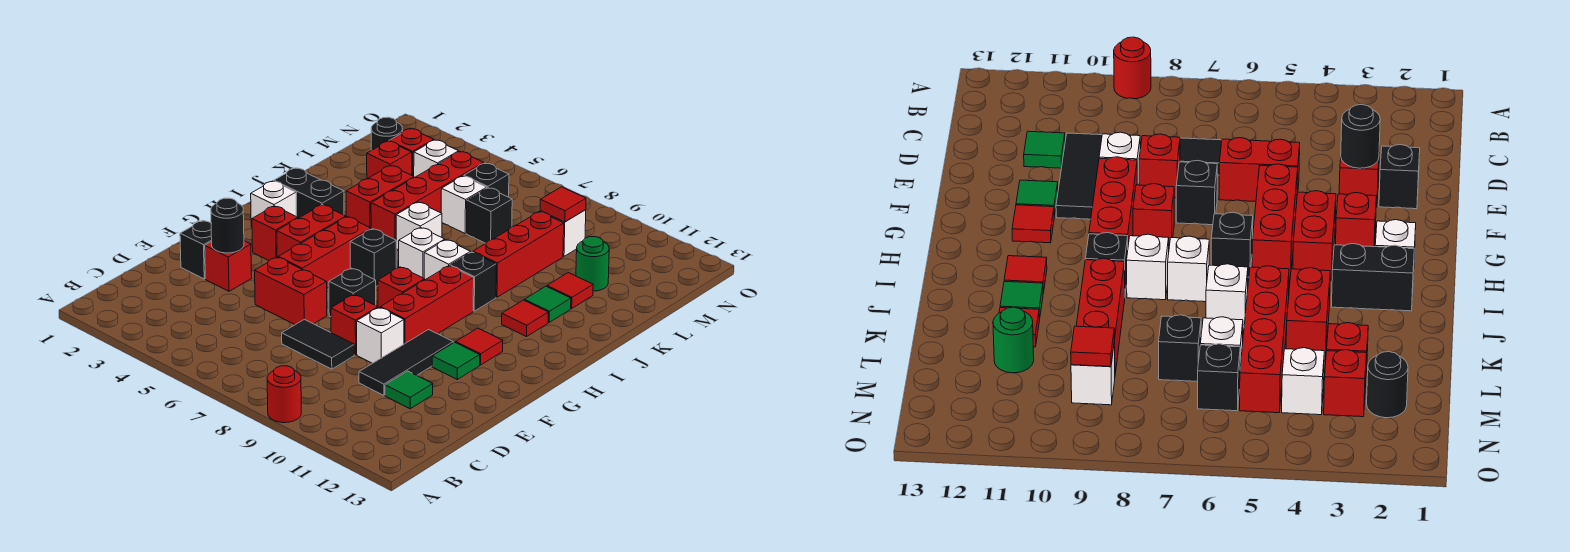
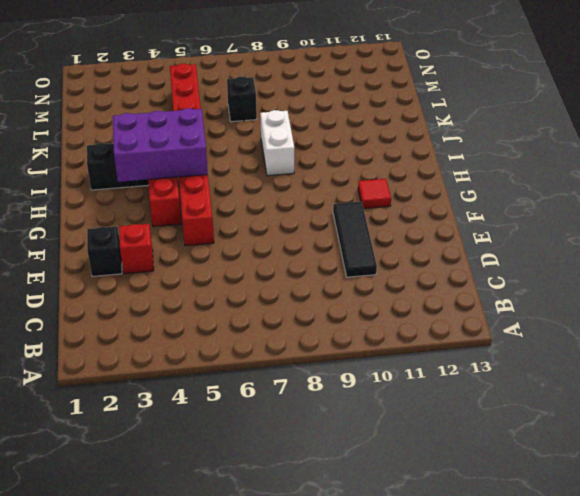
purple brick H3:I5 level 2 -> none
white brick I8:J8 level 1 -> white brick I8 level 1
none -> red round brick A9 level 1
none -> black tile D7:D8 level 1
none -> green tile D11 level 1
none -> red brick E5:E6 level 1

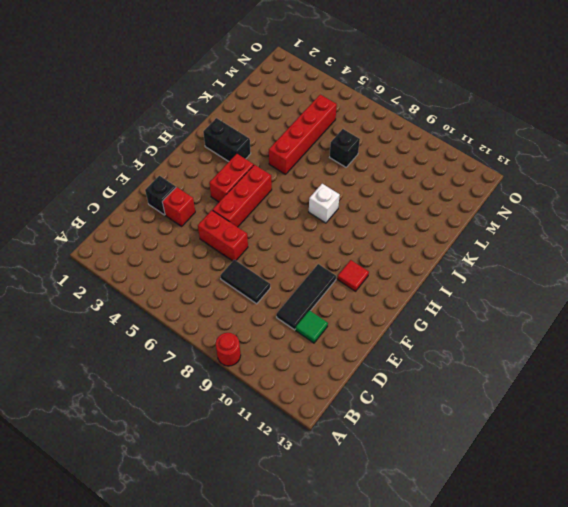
none -> red brick E8 level 1
none -> white brick E9 level 1
none -> black brick F7 level 1
none -> red brick F9:H9 level 1

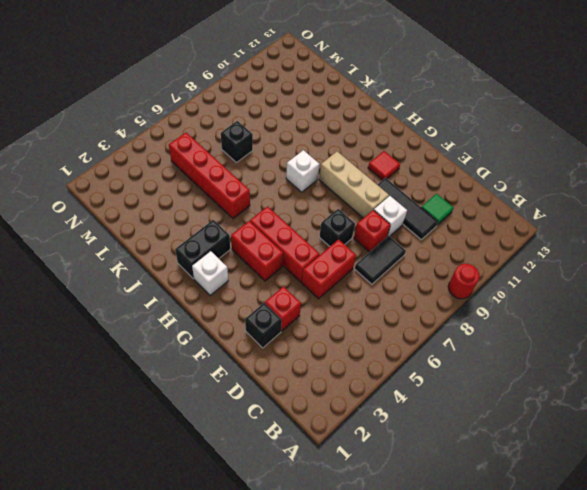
tan brick F9:H9 level 1 -> red brick F9:H9 level 1
none -> green tile F11 level 1
none -> red brick G3 level 1
none -> red brick G8 level 1
none -> black brick H6 level 1

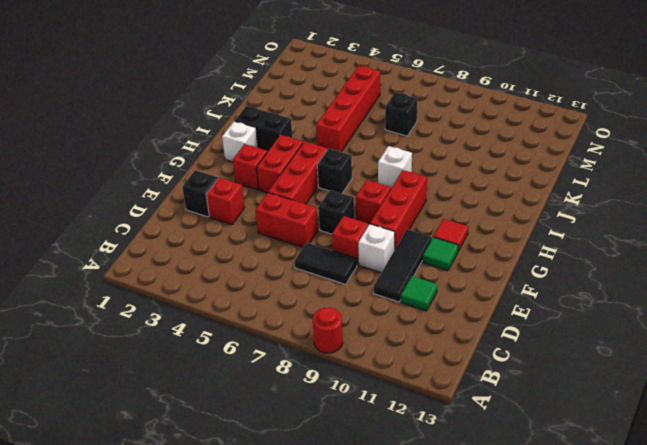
none -> white brick I7 level 1
none -> black brick I9 level 1
none -> red tile I11 level 1
none -> red brick J4:K4 level 1

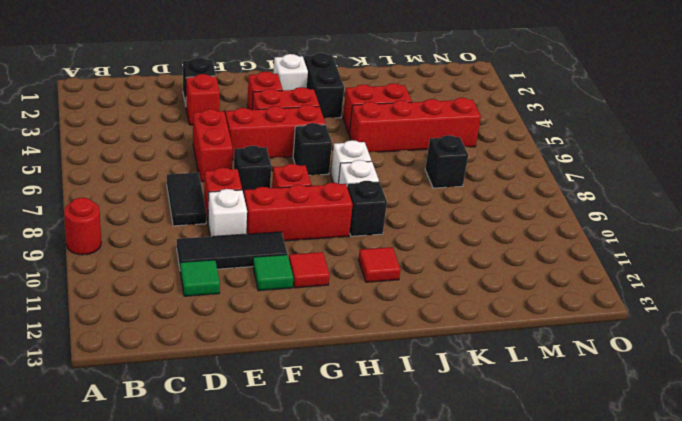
none -> white brick J6 level 1
none -> red brick J9:L9 level 1
none -> green tile J11 level 1
none -> red tile K11 level 1

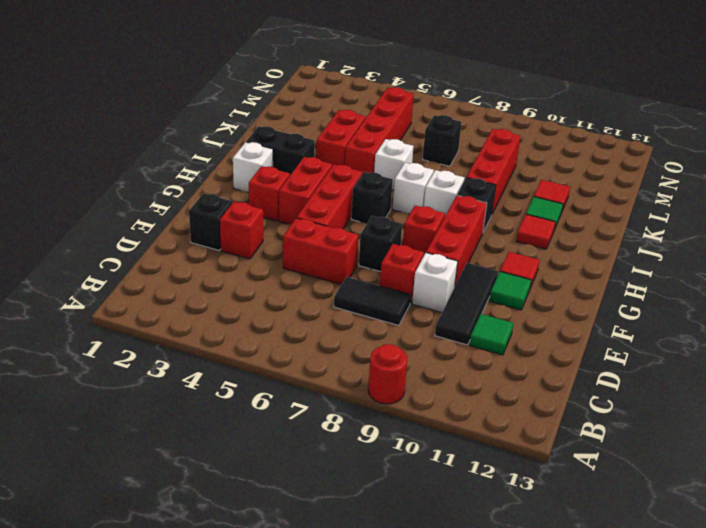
none -> red brick L3 level 1
none -> white brick L6 level 1
none -> green round brick L11 level 1
none -> black round brick M2 level 1

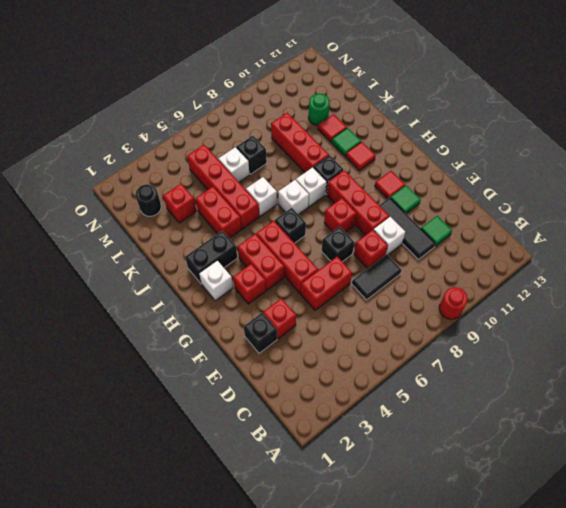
none -> red brick M3 level 1
none -> white brick M4 level 1
none -> black brick M6 level 1
none -> white brick M9 level 1

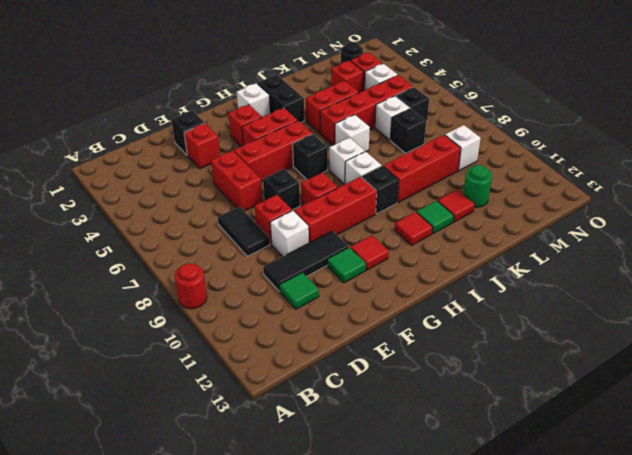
none -> black round brick E3 level 2
none -> red tile M9 level 2

